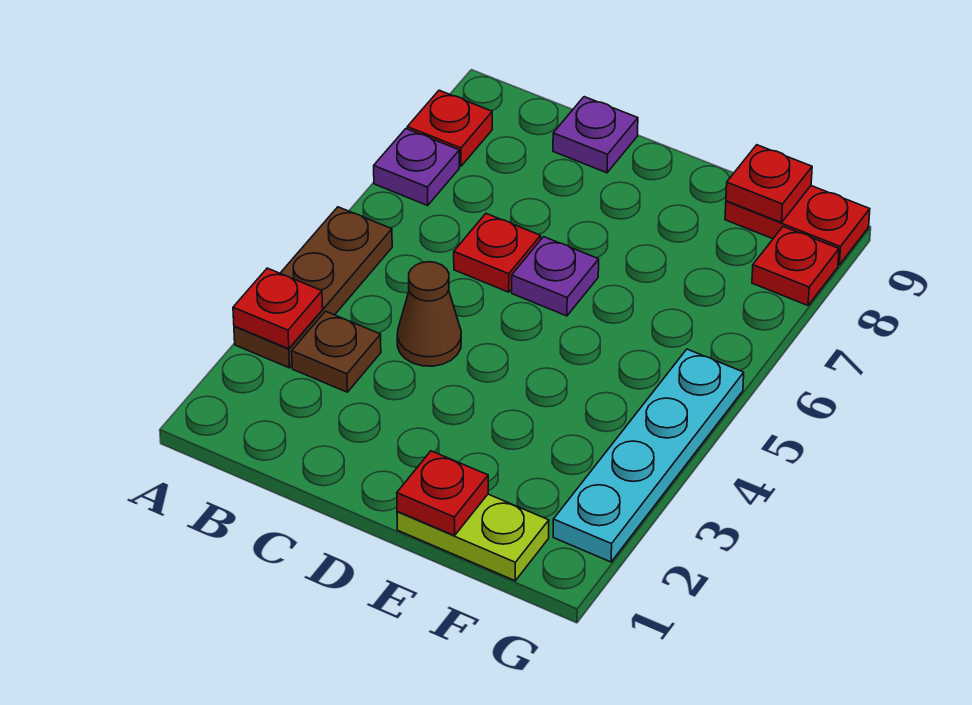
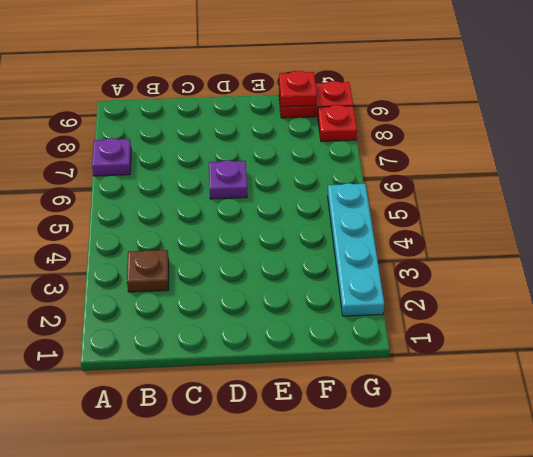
none -> brown plate A3:A5 level 1
none -> red plate A8 level 1
none -> brown cone C4 level 1

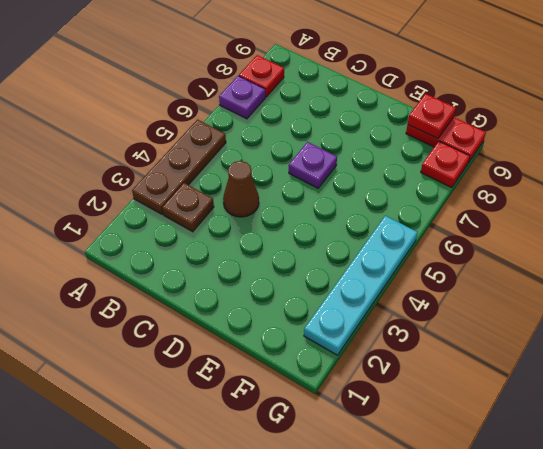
none -> red plate C6 level 1
none -> purple plate C9 level 1
none -> lime plate E1:F1 level 1

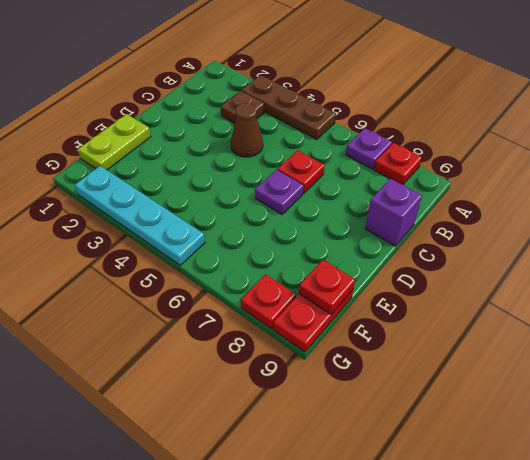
purple brick C9 level 1 -> purple plate C9 level 1
none -> red plate A3 level 2
none -> red plate E1 level 2

